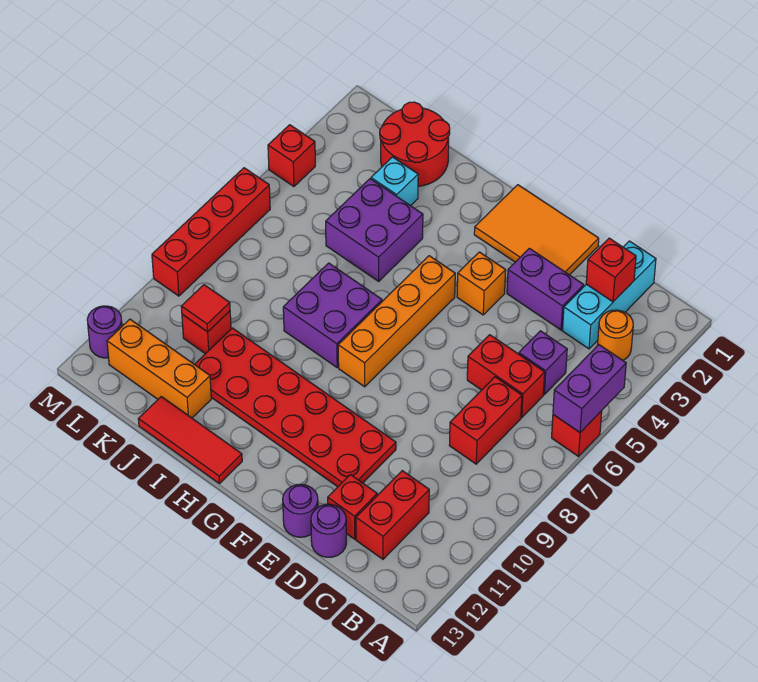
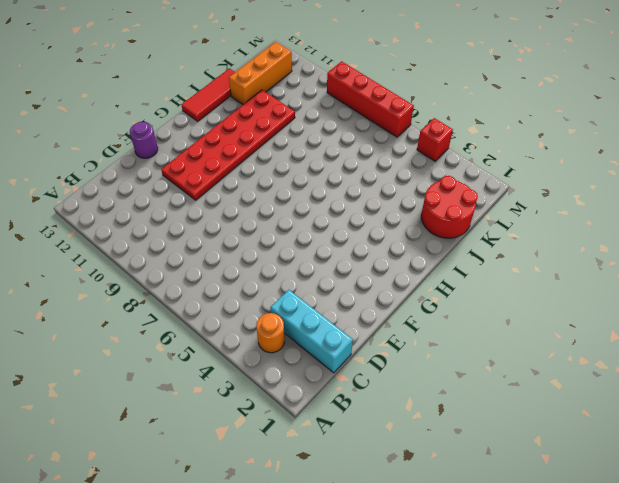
none -> red brick A6 level 1
none -> purple brick C5 level 1
none -> red brick C6:D6 level 1

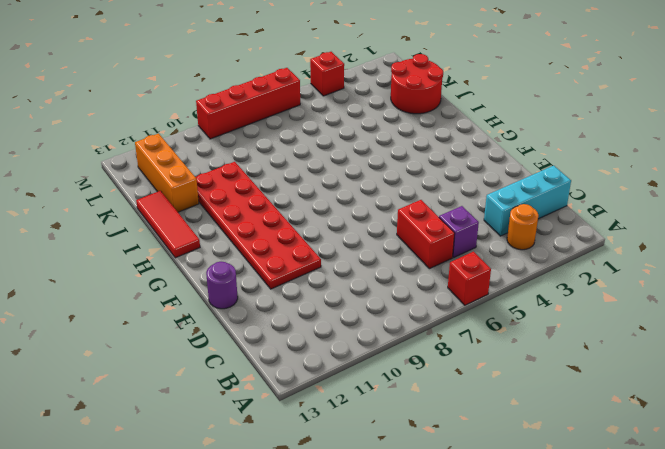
none -> red brick C7:C8 level 1
none -> red brick C11:C12 level 1
none -> purple brick D3:E3 level 1

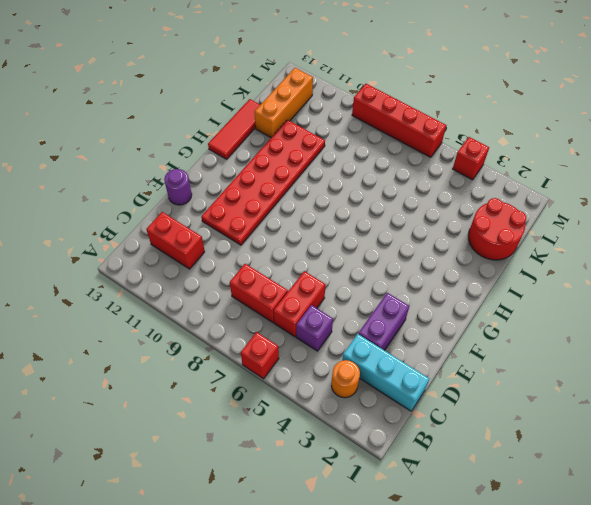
none -> red brick D12 level 1
none -> purple round brick D13 level 1
none -> orange tile E1:G2 level 1

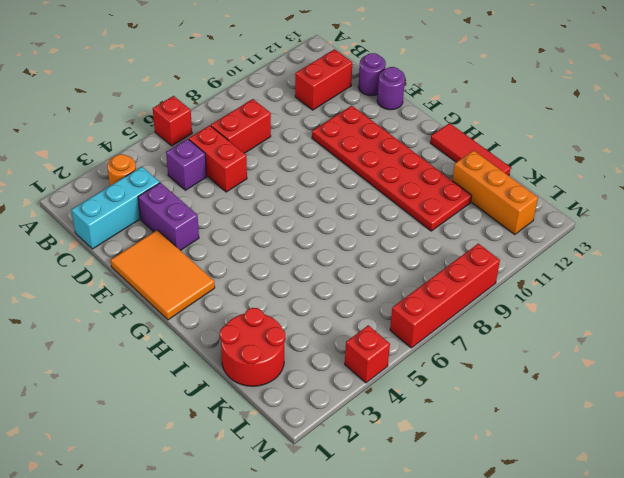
none -> red brick D12 level 1
none -> orange brick F4 level 1
none -> orange brick G5:G8 level 1

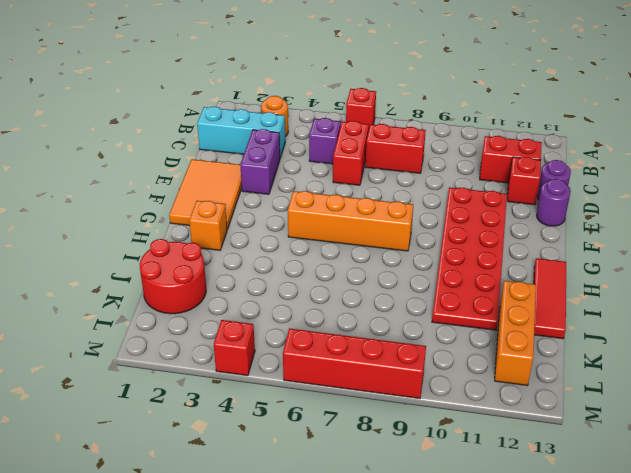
orange brick H2 level 1 -> orange brick F4 level 1
none -> purple brick H7:I8 level 1
none -> purple brick I4:J5 level 1
none -> cyan brick J3 level 1

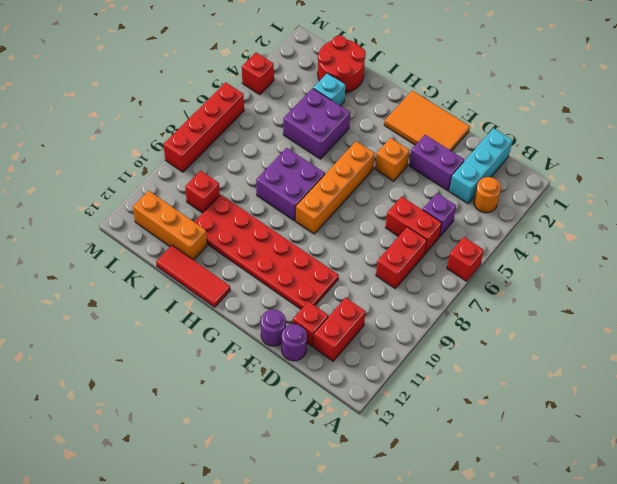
none -> purple round brick M12 level 1
none -> purple brick A5:A6 level 2
none -> red brick C2 level 2

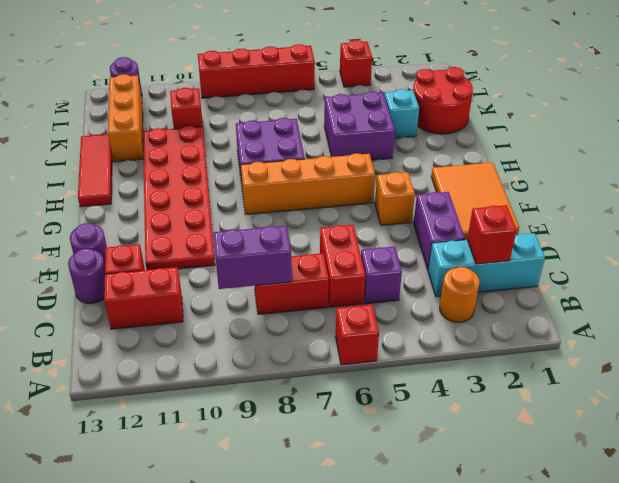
purple brick C8:C9 level 2 -> purple brick A5:A6 level 2
none -> red tile K10 level 2

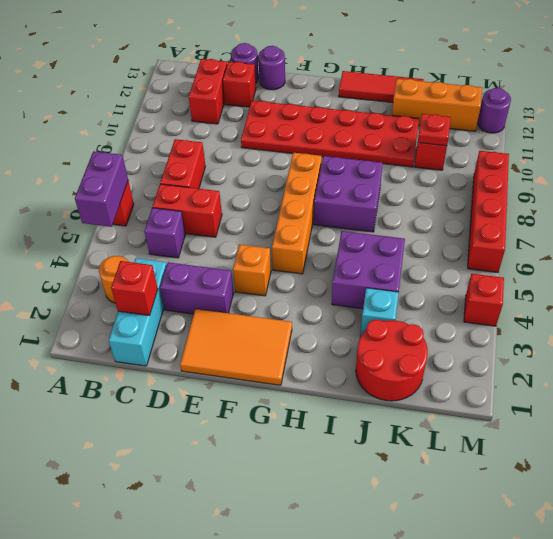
red plate K10 level 2 -> red tile K10 level 2

